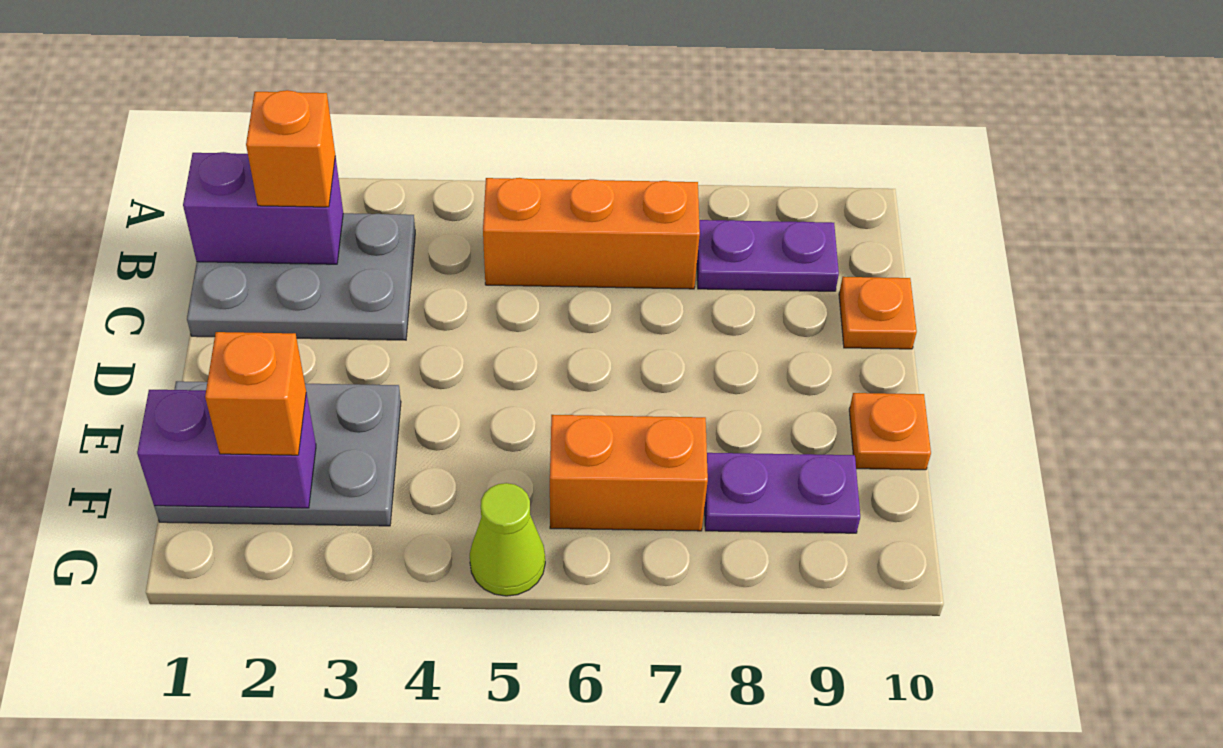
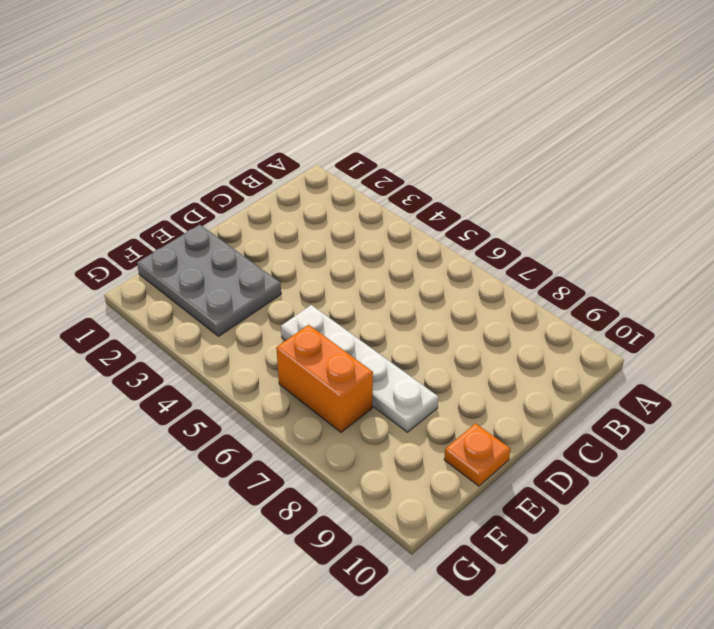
white plate E5:E8 level 1 -> none
none -> grey plate B1:C3 level 1
none -> orange brick B5:B7 level 1
none -> purple plate B8:B9 level 1

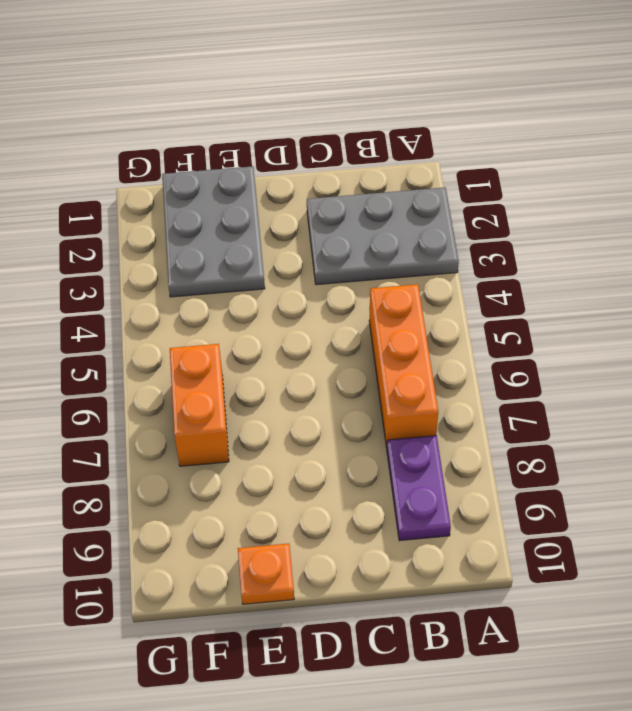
grey plate A2:C3 level 1 -> grey plate B1:C3 level 1
none -> orange plate C10 level 1
none -> purple plate F8:F9 level 1
none -> lime cone G5 level 1

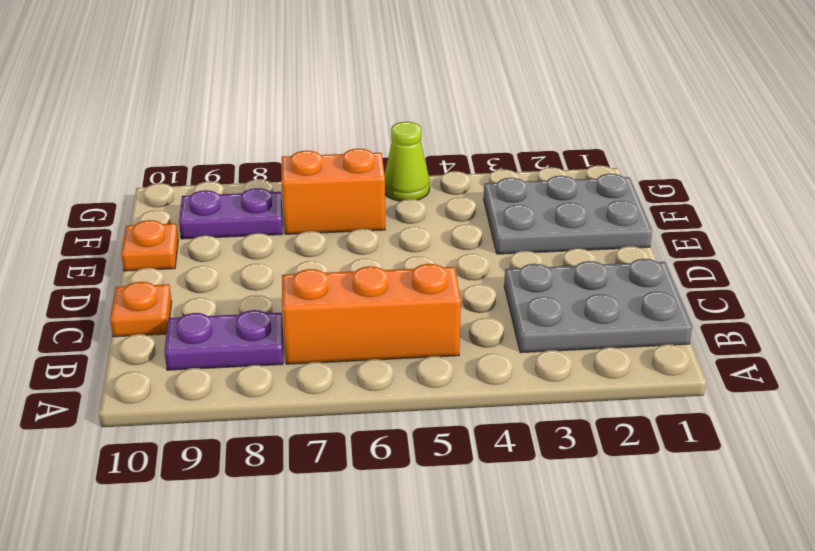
none -> purple brick B1:B2 level 2
none -> purple brick F1:F2 level 2
none -> orange brick B2 level 3

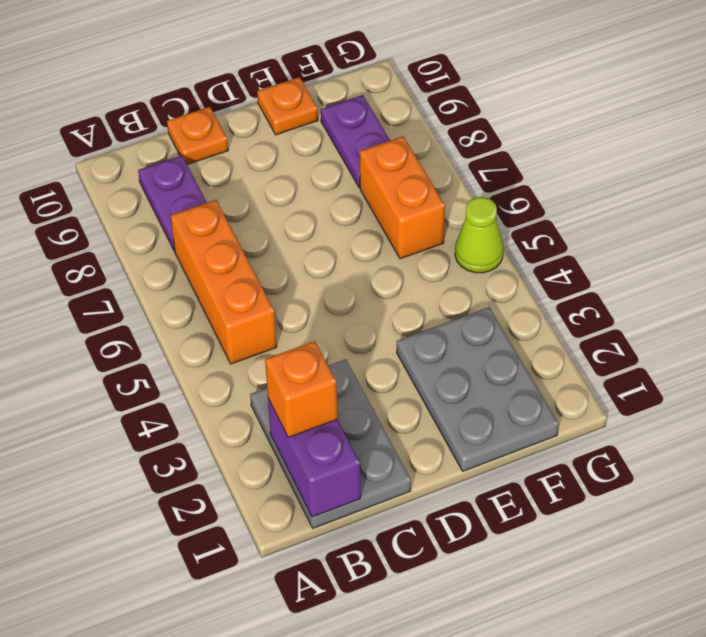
none -> purple brick F1:F2 level 2
none -> orange brick F2 level 3

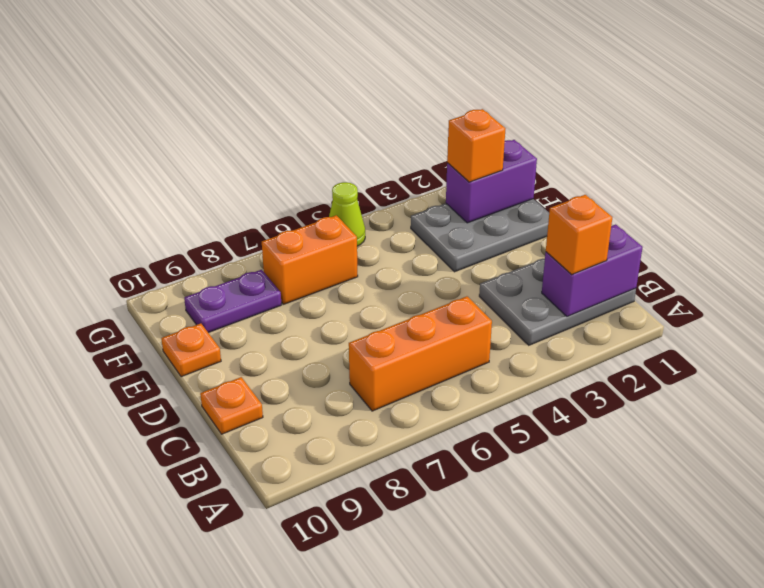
none -> purple plate B8:B9 level 1

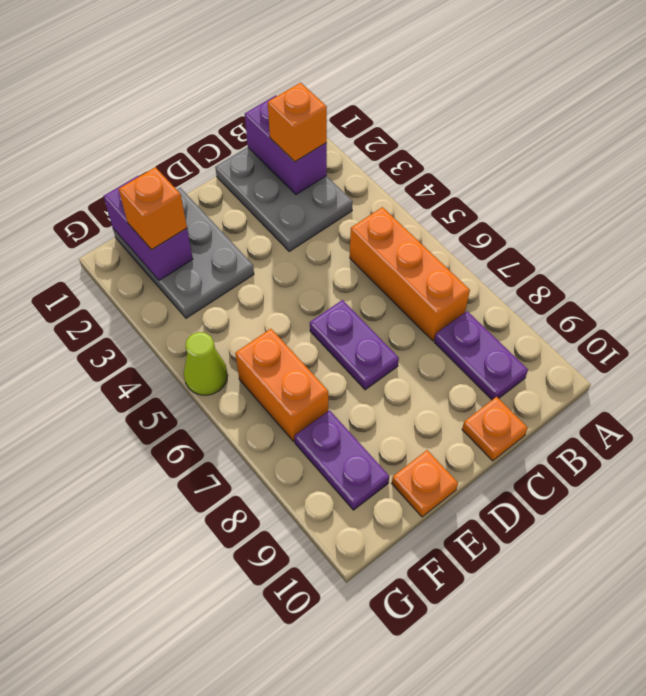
purple plate D6:D7 level 1 -> none

